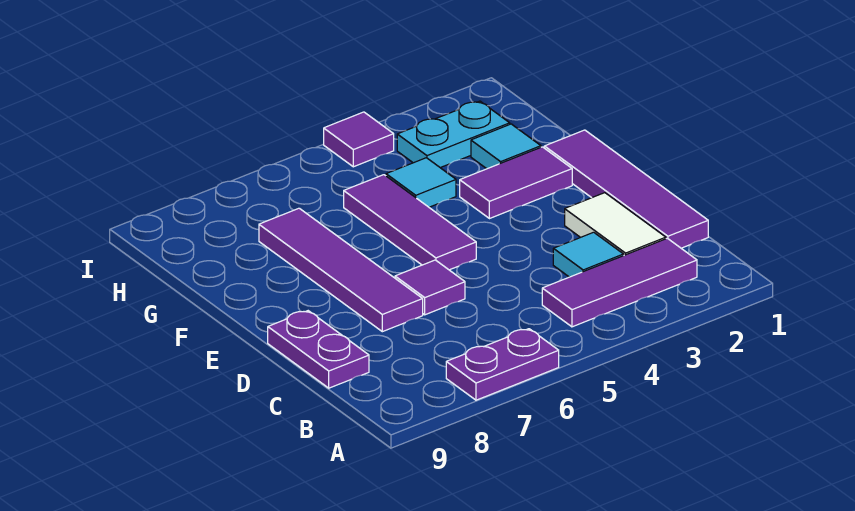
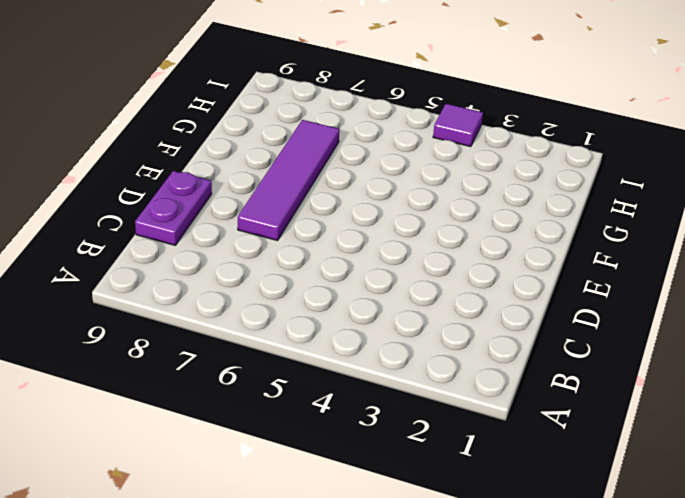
none -> purple plate A6:A7 level 1
none -> purple tile B2:B4 level 1
none -> purple tile C1:F1 level 1

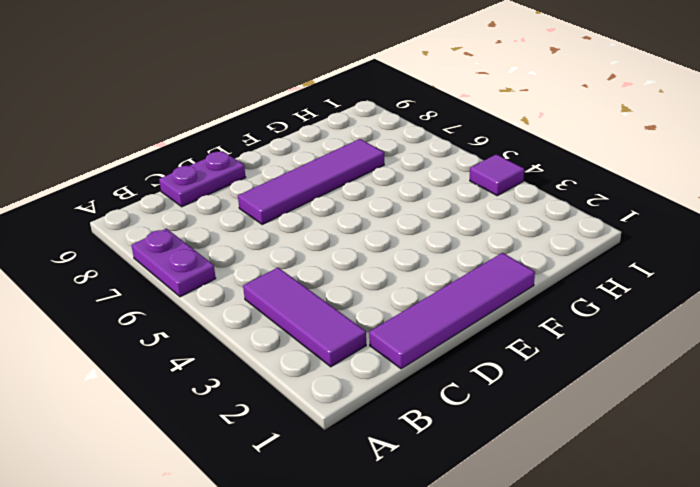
none -> white tile C2:D2 level 1
none -> cyan tile C3 level 1
none -> purple tile D6 level 1

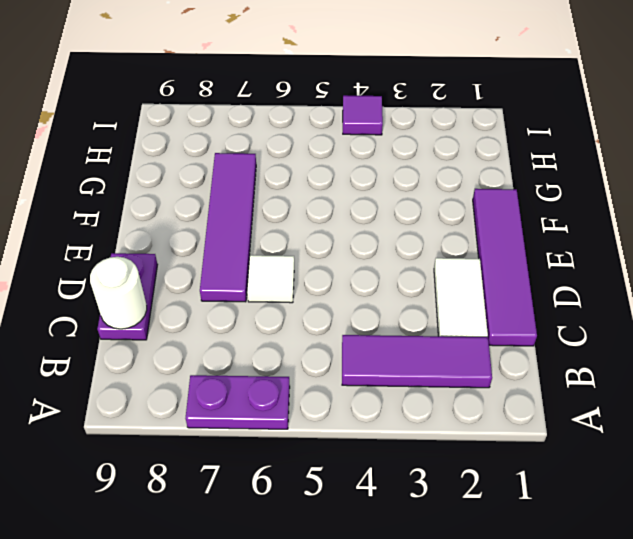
white round brick C9 level 2 -> none
white tile D6 level 1 -> purple tile D6 level 1
none -> cyan tile C3 level 1
none -> purple tile E5:G5 level 1
none -> purple tile F2:F3 level 1

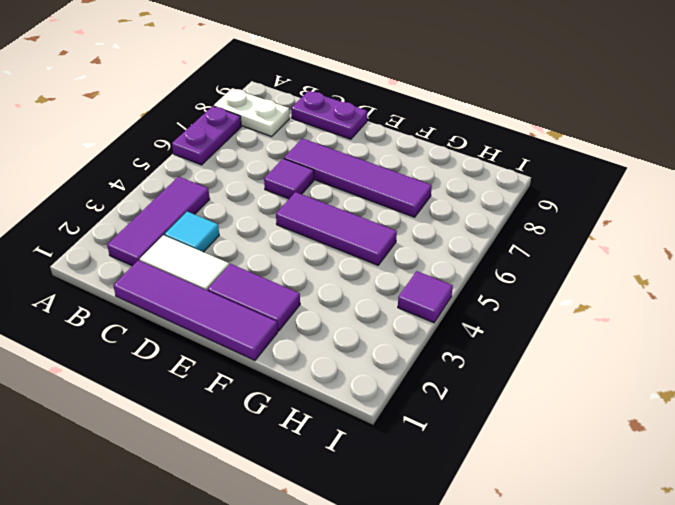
white plate A8:B8 level 1 -> none
purple tile E2:F2 level 1 -> purple tile F2:F3 level 1
none -> cyan tile G2 level 1
none -> cyan tile G4 level 1
none -> cyan plate H2:H3 level 1

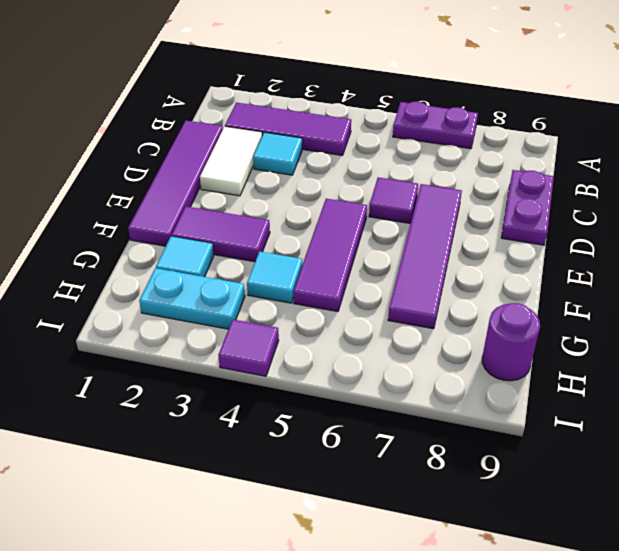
purple round brick H9 level 1 -> none

